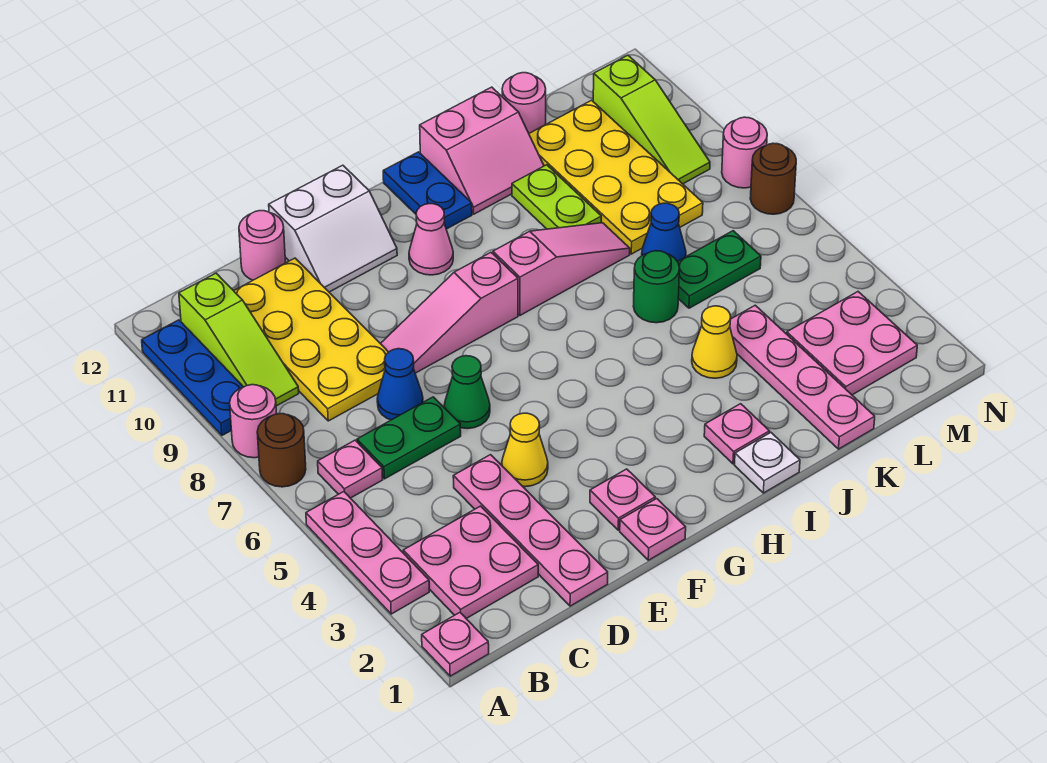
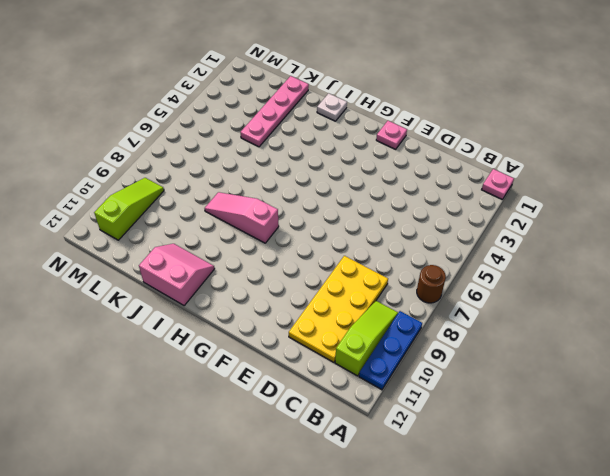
none -> pink plate A3:A5 level 1
none -> pink round brick A8 level 1
none -> pink plate B2:C3 level 1
none -> pink plate B6 level 1

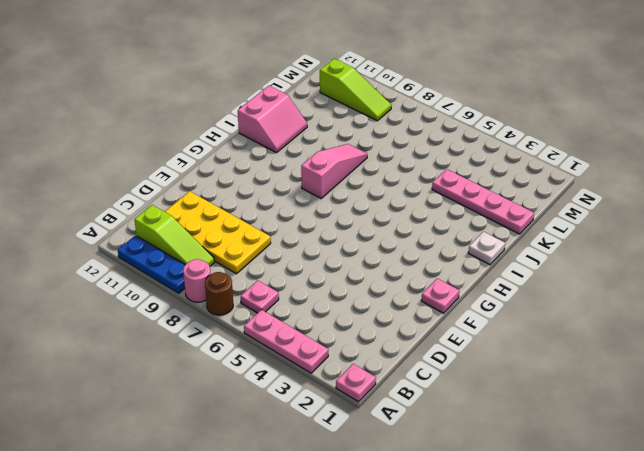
none -> pink plate B2:C3 level 1
none -> green plate C6:D6 level 1
none -> pink plate D1:D4 level 1
none -> blue cone D7 level 1

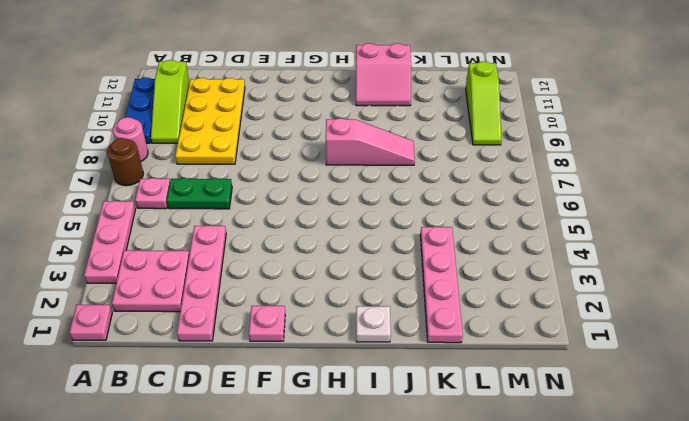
none -> blue cone D7 level 1
none -> pink round brick D12 level 1
none -> yellow cone E4 level 1
none -> green cone E6 level 1

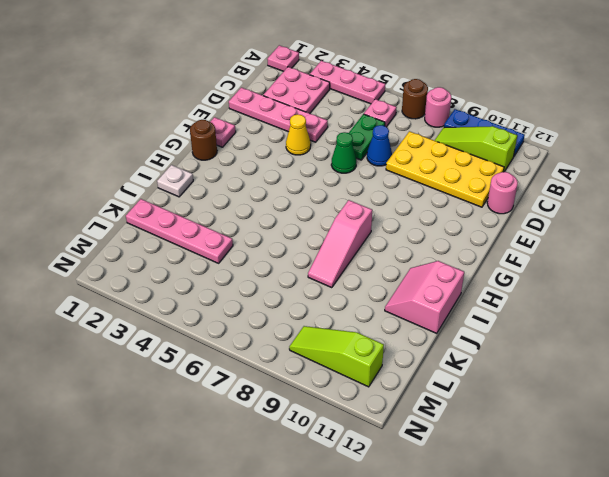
brown round brick G1 level 1 -> brown round brick N7 level 1
none -> pink slope E8:G8 level 1 top G
none -> white slope E11:F12 level 1 top 12
none -> pink plate F2 level 1
none -> pink cone G10 level 1

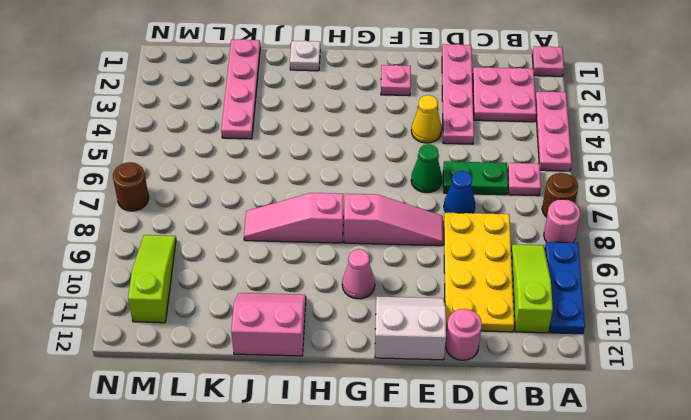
none -> pink plate F1 level 1
none -> blue plate H11:H12 level 1
none -> pink plate I2 level 1
none -> yellow cone J4 level 1

